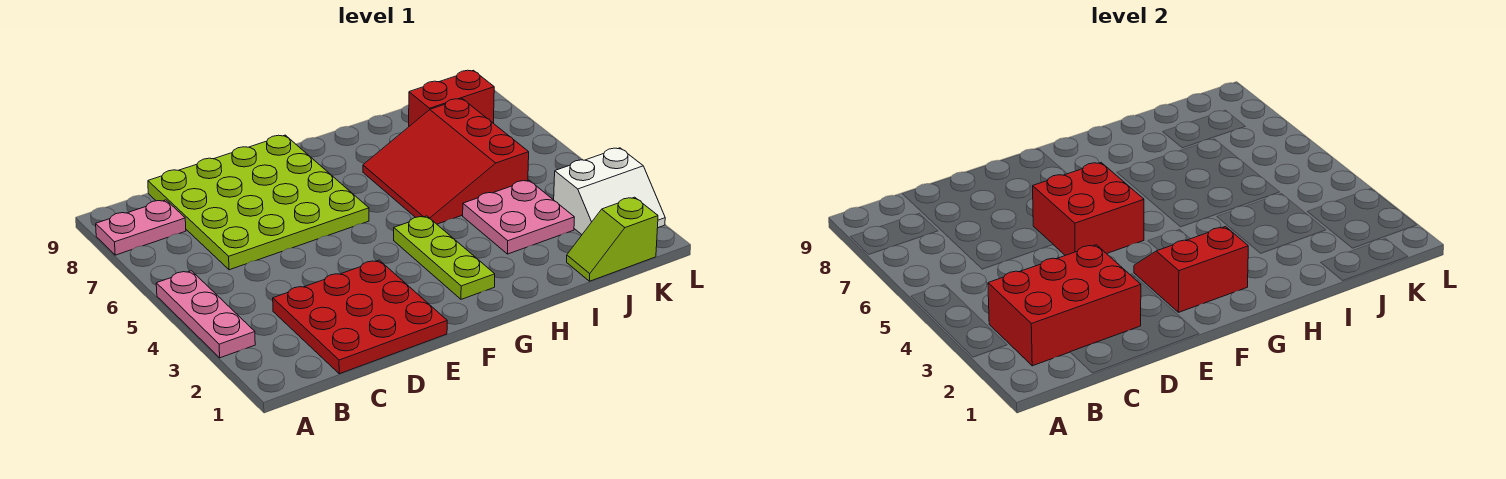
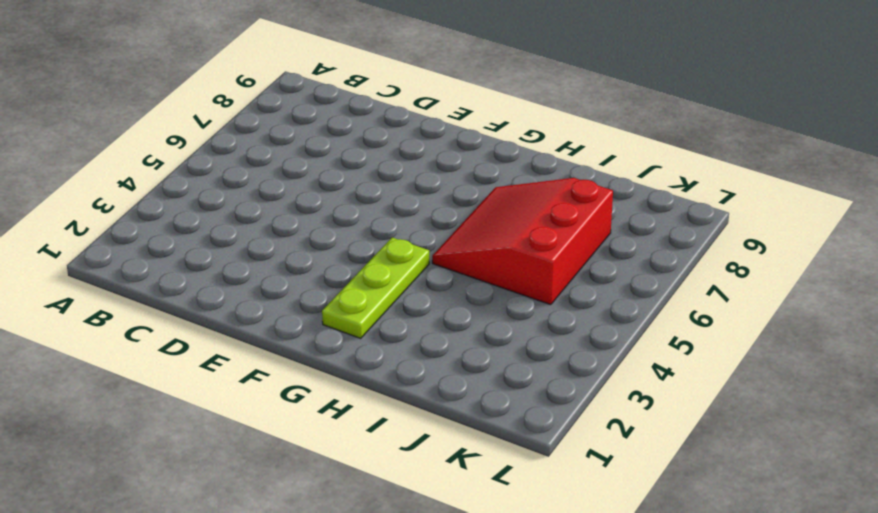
none -> pink plate A3:A5 level 1
none -> pink plate A8:B8 level 1
none -> red plate C1:E3 level 1

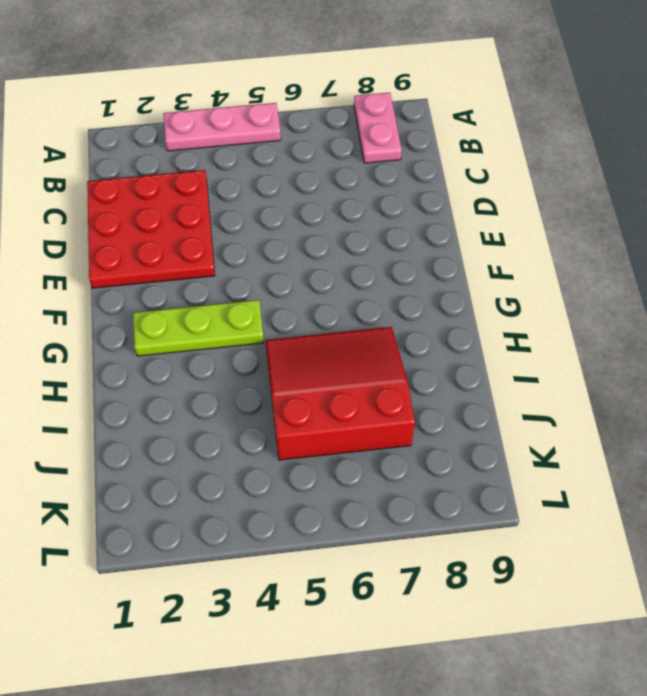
none -> lime plate C6:F9 level 1
none -> pink plate I3:J4 level 1
none -> lime slope J1:K1 level 1 top K

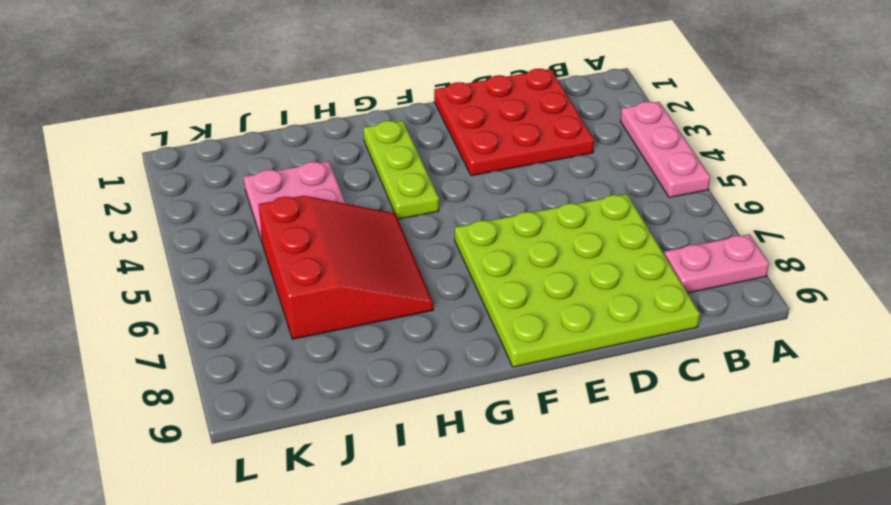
none -> lime slope J1:K1 level 1 top K
none -> red brick J8:K8 level 1
none -> white slope K2:L3 level 1 top 3

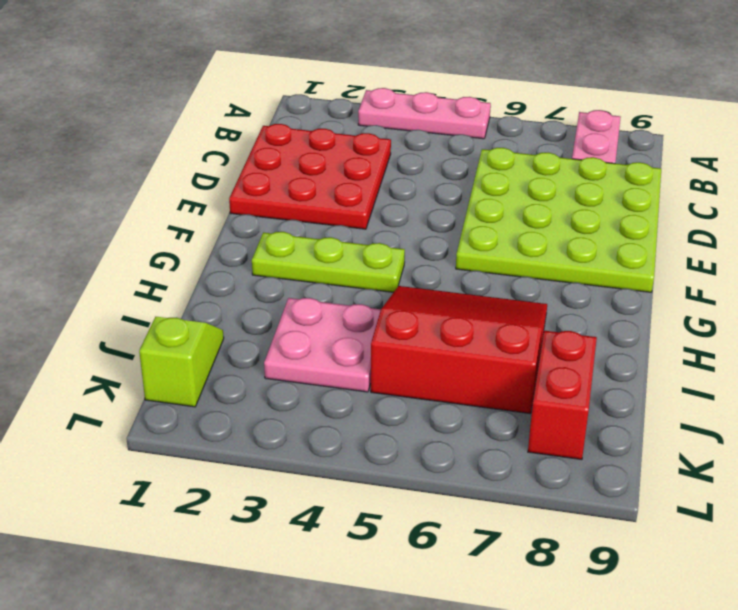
none -> white slope K2:L3 level 1 top 3
none -> red brick B2:D3 level 2
none -> red brick E5:F6 level 2

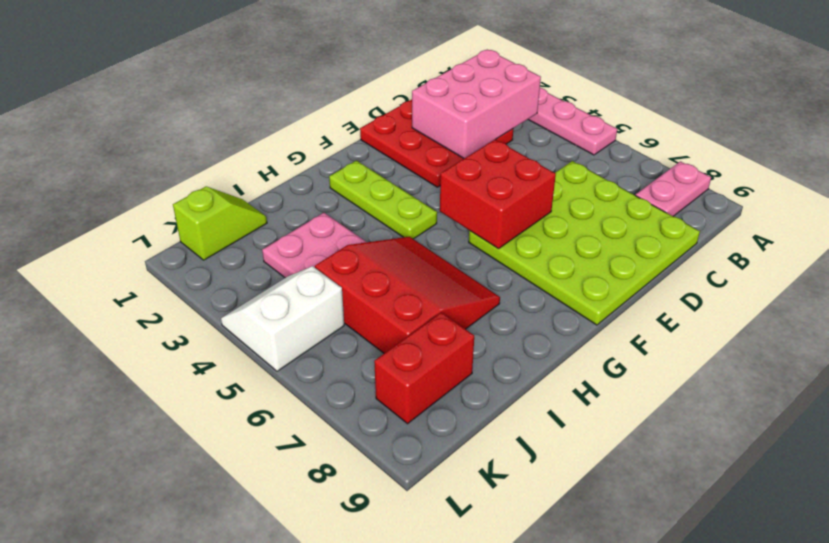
pink brick B2:D3 level 2 -> red brick B2:D3 level 2
white slope K4:L5 level 1 top 5 -> white slope K2:L3 level 1 top 3
none -> red slope F2:G3 level 2 top 2

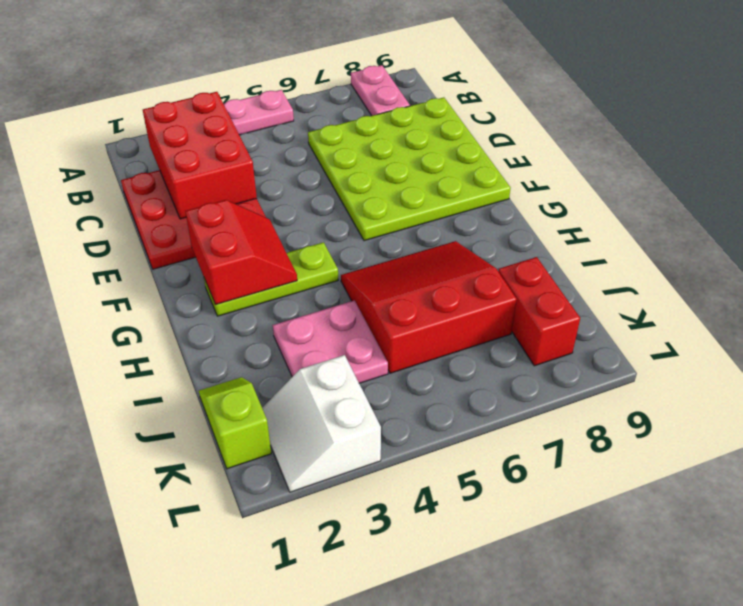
none -> red brick E5:F6 level 2

